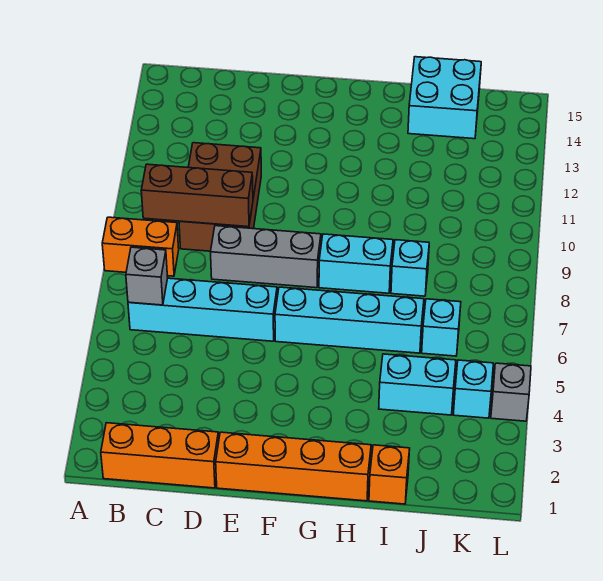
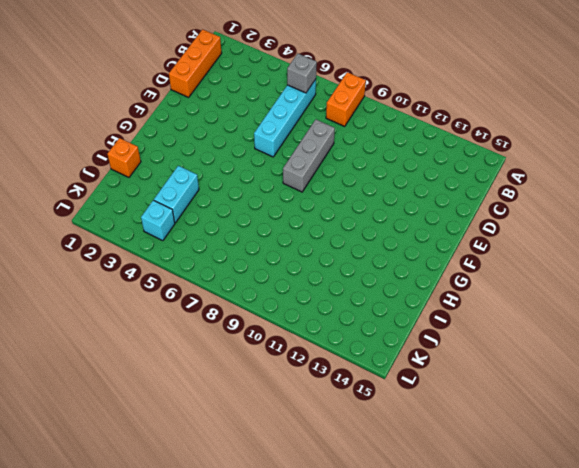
none -> brown brick C9:D11 level 1
none -> orange brick E1:H1 level 1
none -> cyan brick F6:I6 level 1

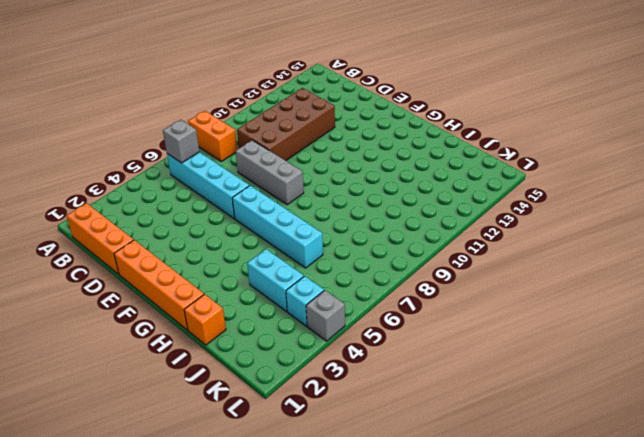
brown brick C9:D12 level 1 -> brown brick C9:D11 level 1
none -> cyan brick G8:H8 level 1
none -> cyan brick I8 level 1
none -> cyan brick I14:J15 level 1

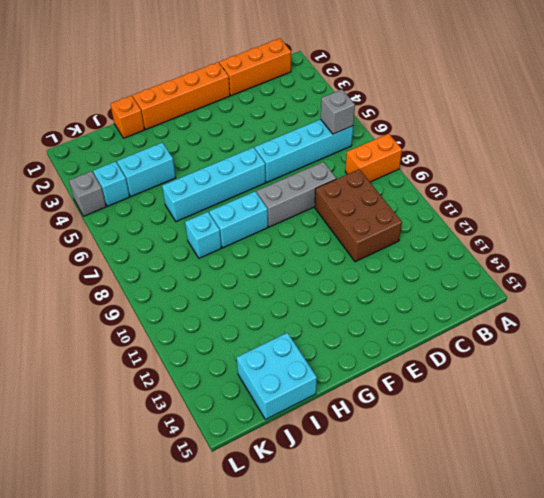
none -> cyan brick J6 level 1
none -> brown brick B9:D9 level 2

